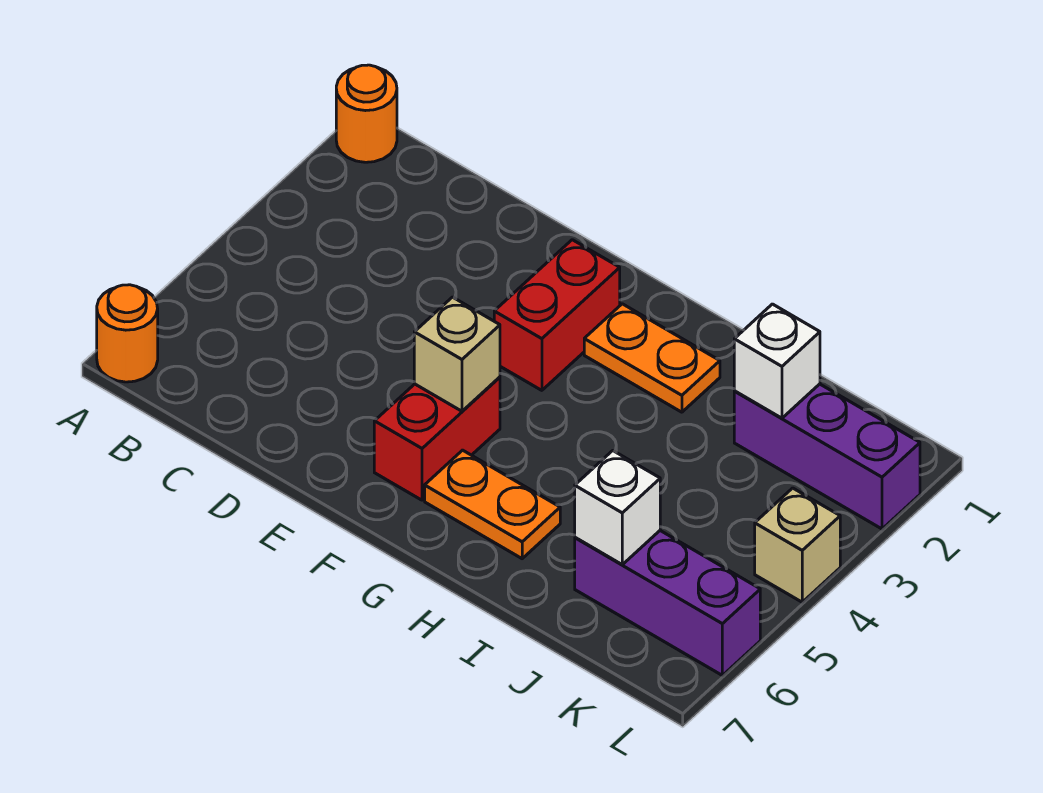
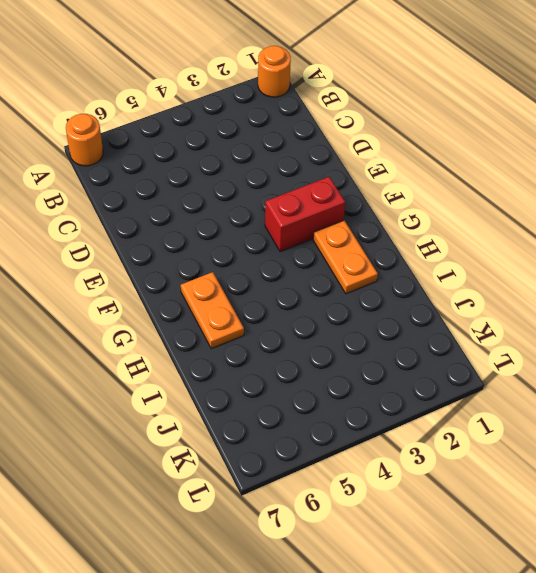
none -> red brick F5:F6 level 1
none -> purple brick J2:L2 level 1
none -> purple brick J6:L6 level 1

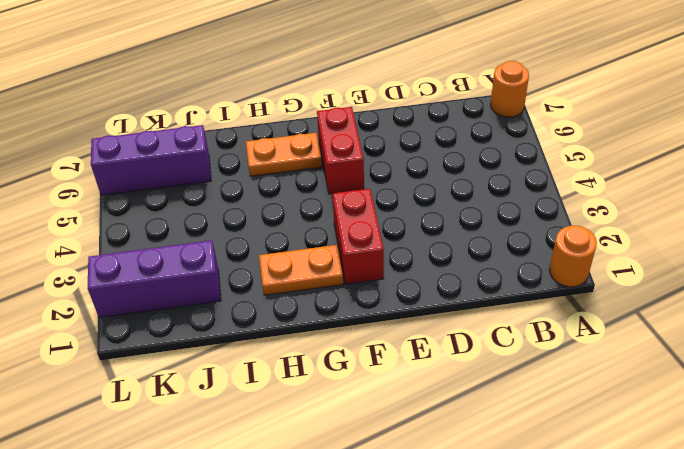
none -> tan brick L4 level 1
none -> tan brick F5 level 2
none -> white brick J2 level 2

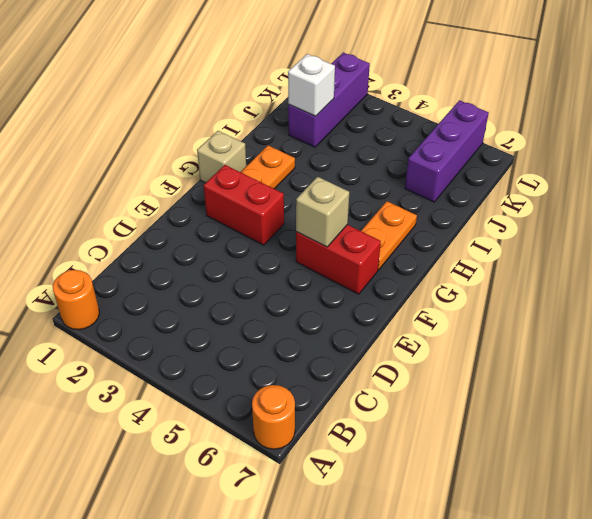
tan brick G1 level 1 -> tan brick L4 level 1
none -> white brick J6 level 2

